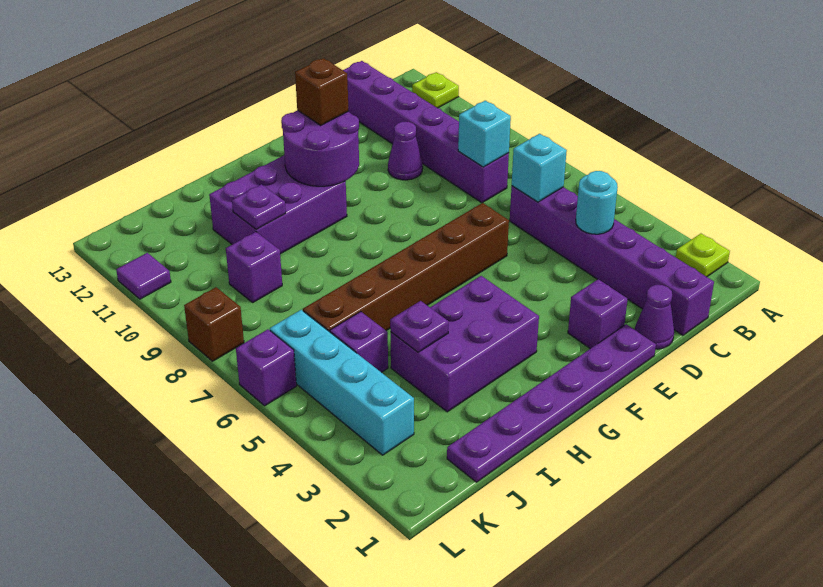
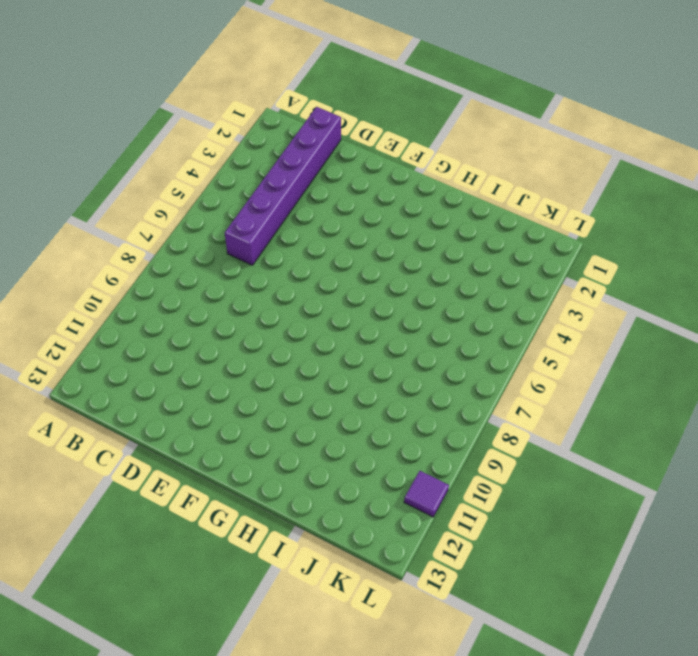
none -> lime plate A2 level 1
none -> lime plate A12 level 1
none -> purple brick C8:C13 level 1

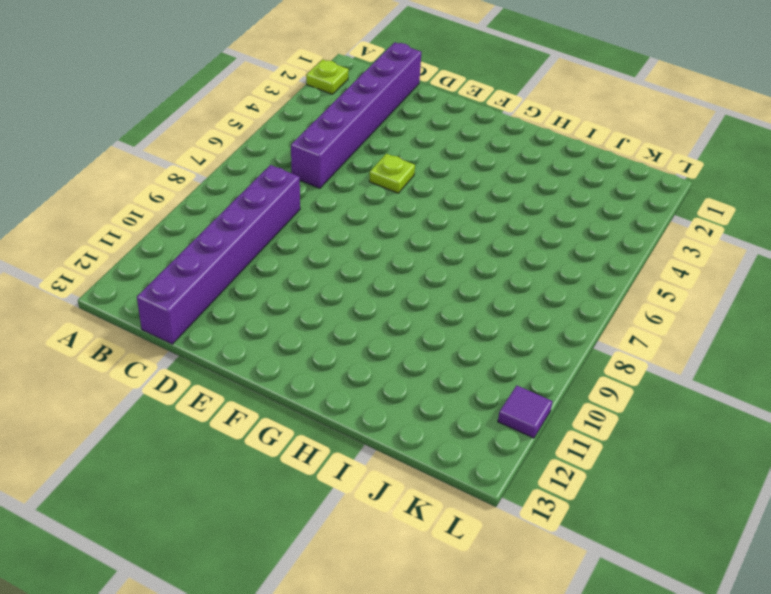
lime plate E5 level 1 -> lime plate A12 level 1
none -> purple cone D1 level 1
none -> purple cone D10 level 1
none -> purple plate E1:J1 level 1

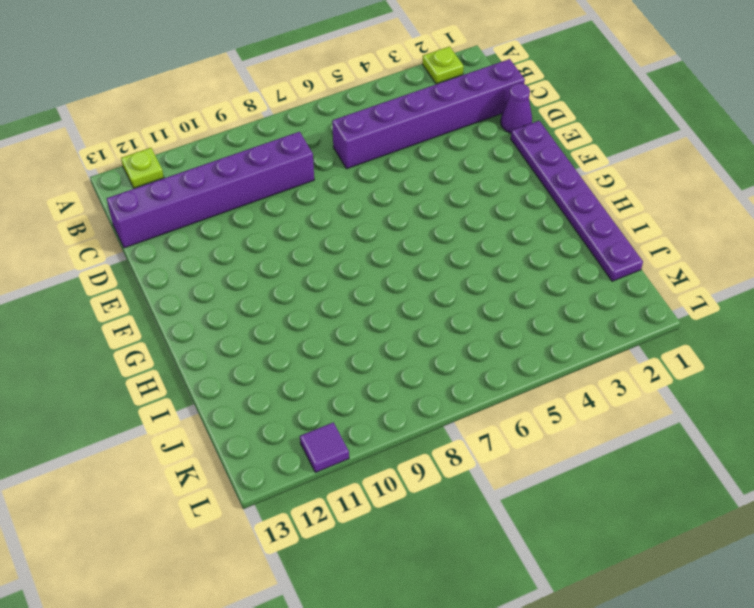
none -> purple cone D10 level 1
none -> purple brick E2 level 1
none -> brown brick E6:J6 level 1

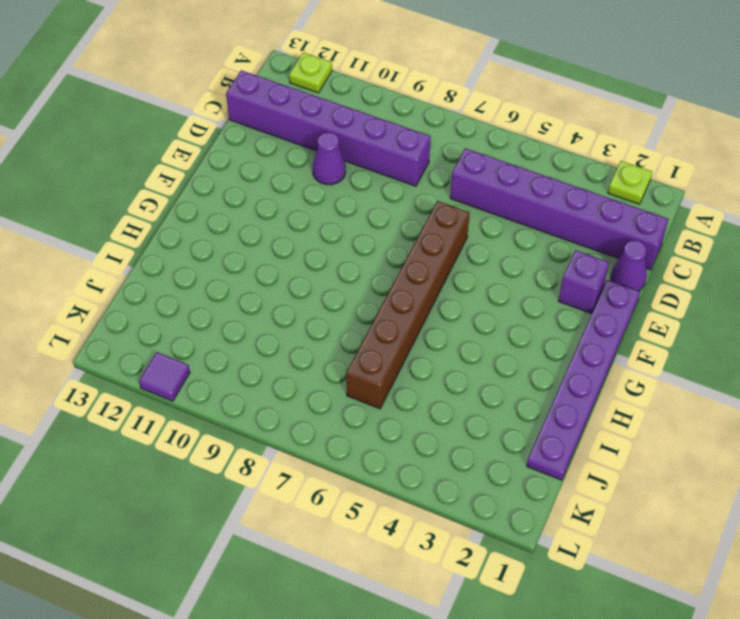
none -> purple brick G3:I4 level 1
none -> purple brick G10:I11 level 1
none -> purple brick J5 level 1

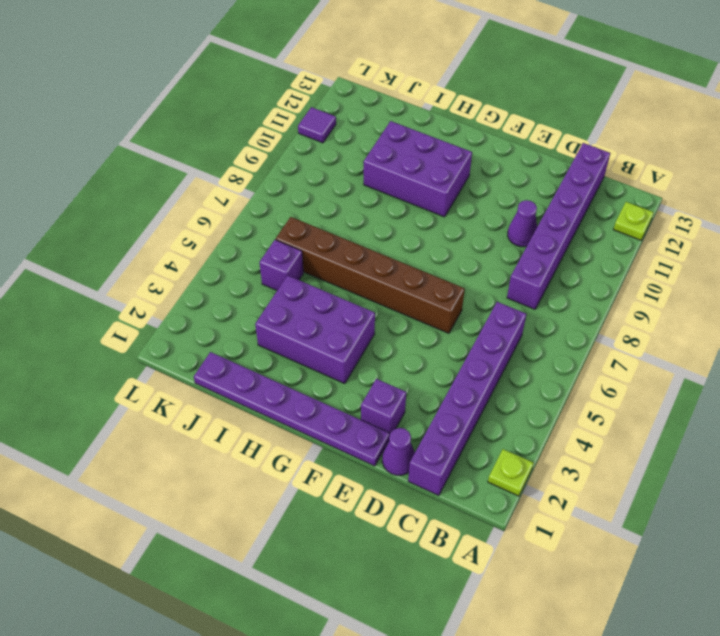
none -> purple brick J9 level 1
none -> cyan brick K3:K6 level 1
none -> purple brick L6 level 1

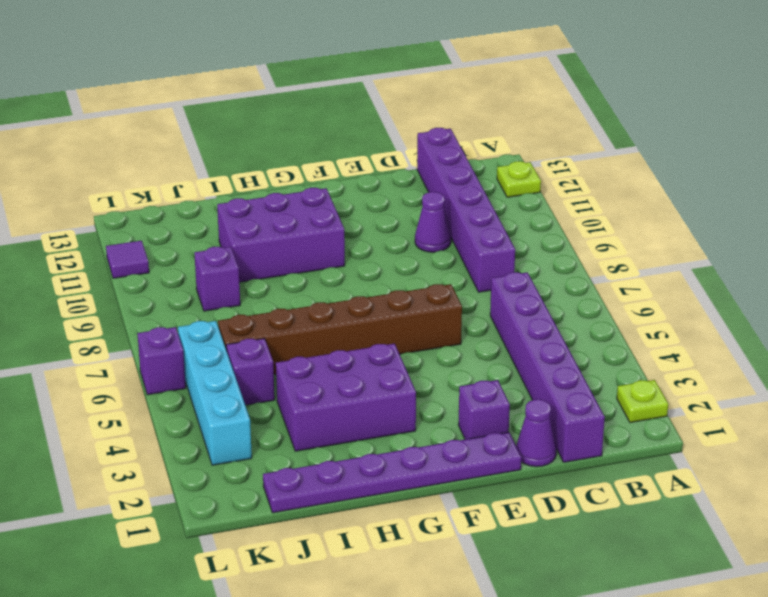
none -> brown brick L8 level 1
none -> cyan round brick C4 level 2
none -> cyan brick C6 level 2

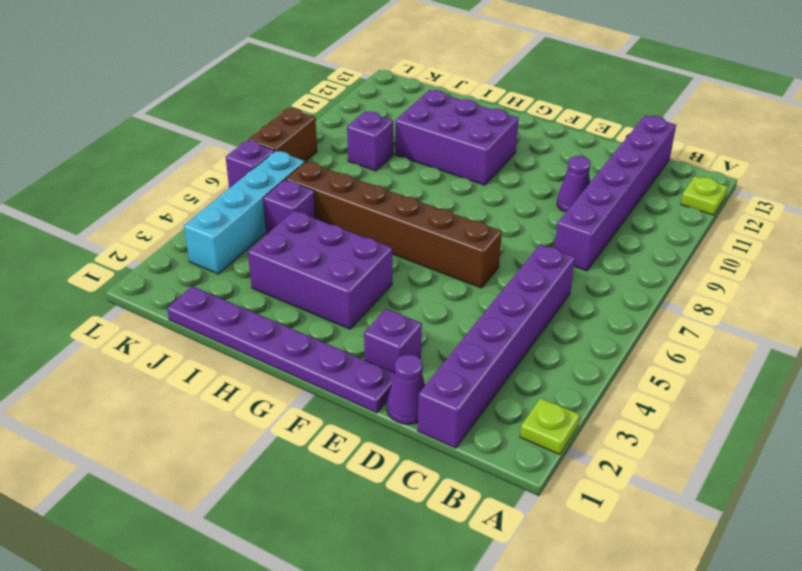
brown brick L7:L8 level 1 -> brown brick L8 level 1
none -> purple tile L11 level 1
none -> cyan round brick C4 level 2
none -> cyan brick C6 level 2

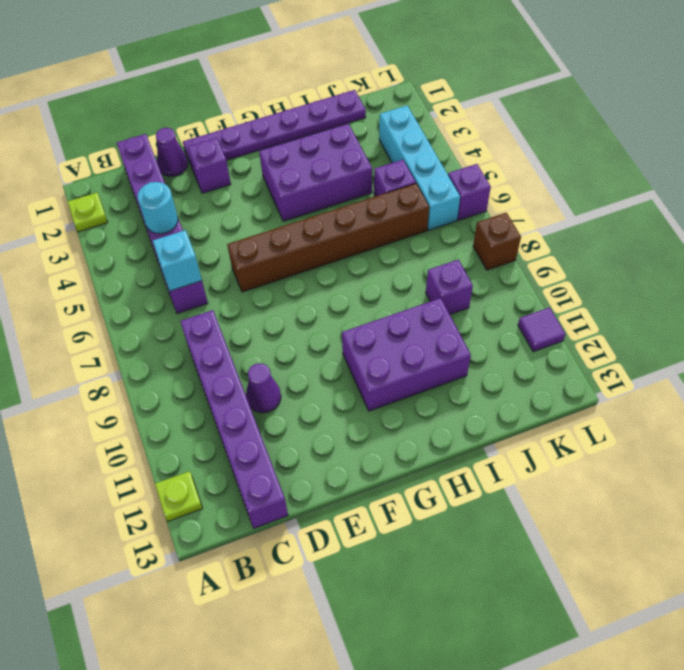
none -> cyan brick C8 level 2
none -> purple round brick F10:G11 level 2
none -> purple plate I4 level 2

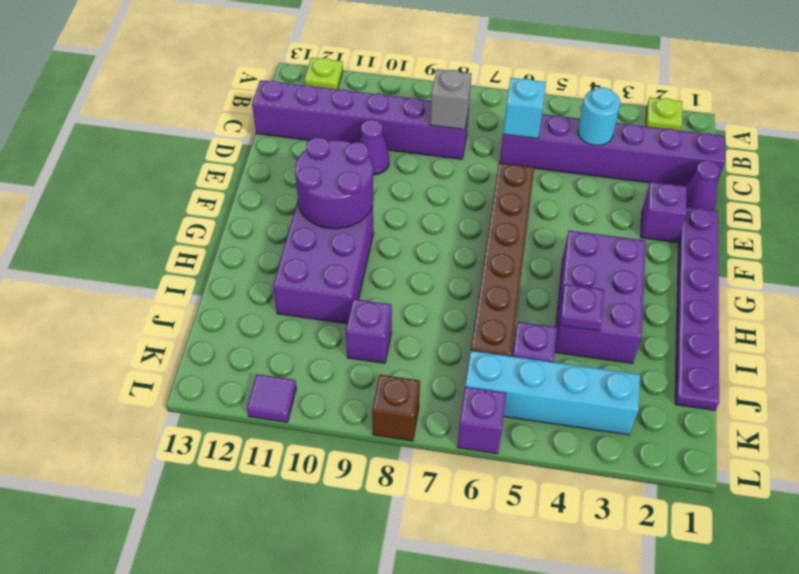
grey brick C8 level 2 -> cyan brick C8 level 2
none -> purple plate I10 level 2
none -> brown brick F11 level 3

